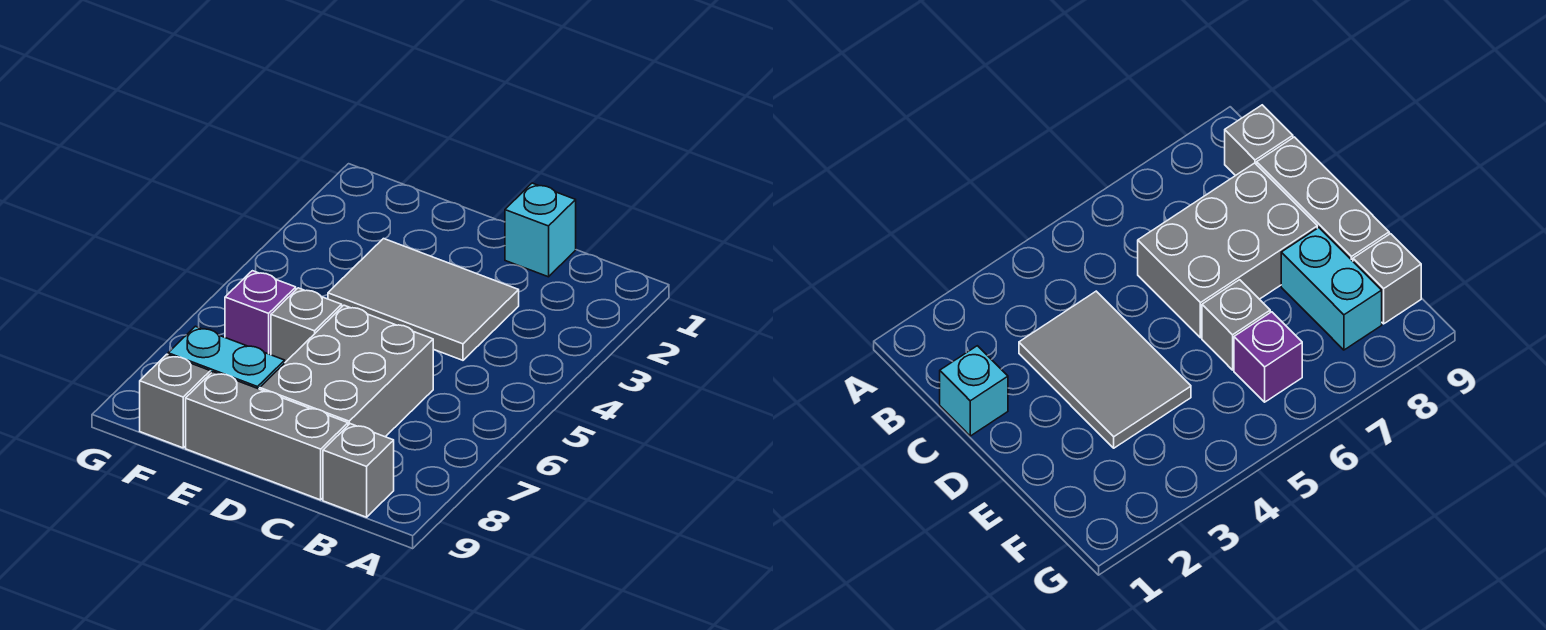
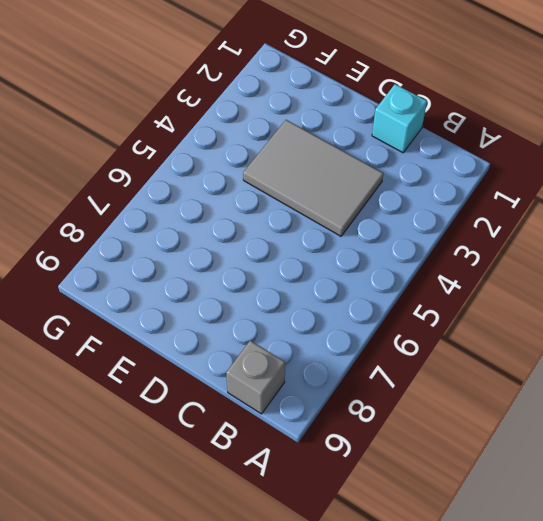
none -> grey brick C6:D8 level 1
none -> grey brick C9:E9 level 1

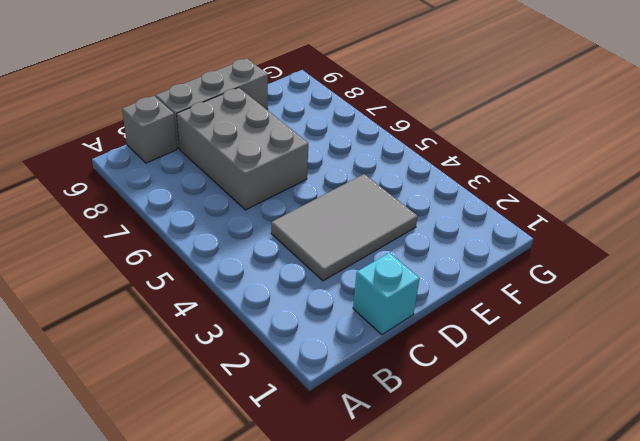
none -> grey brick E6 level 1
none -> cyan brick E8:F8 level 1

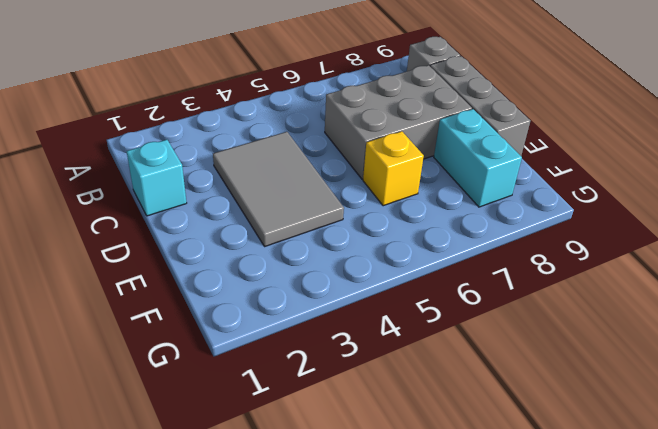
yellow brick E6 level 1 -> grey brick E6 level 1
none -> purple brick F6 level 1
none -> grey brick F9 level 1

